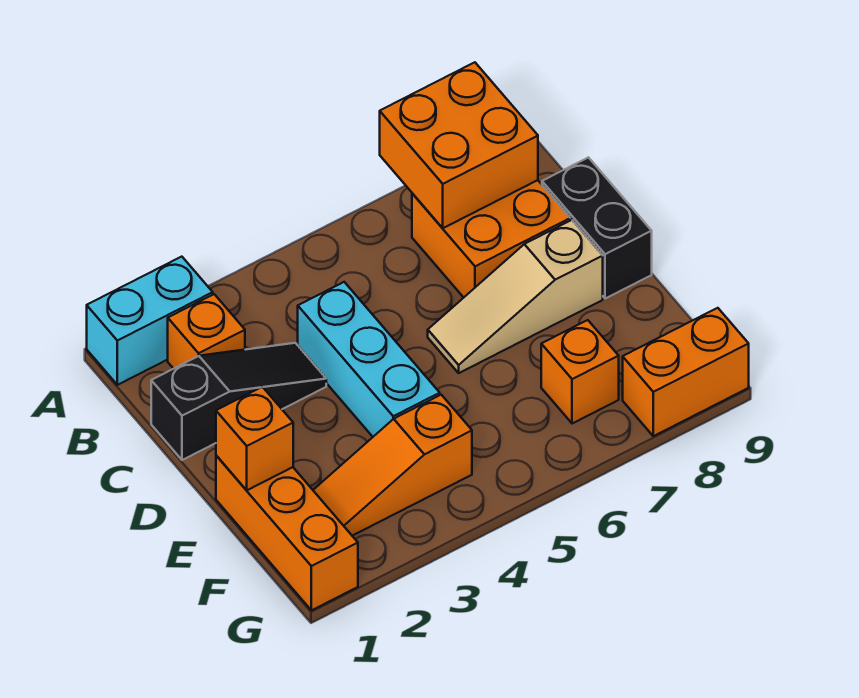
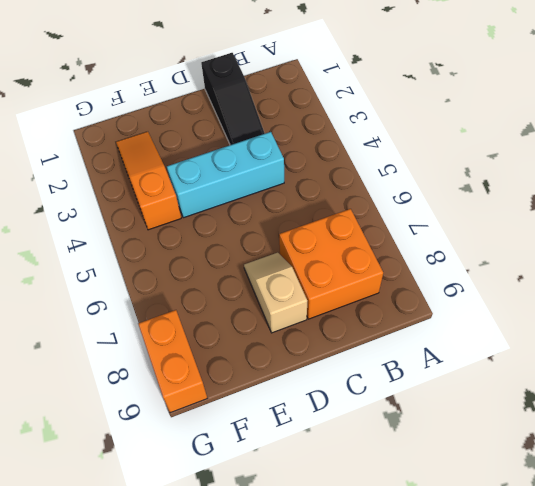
tan slope D7:D8 level 1 top 8 -> tan slope D6:D8 level 1 top 8
none -> cyan brick A1:A2 level 1
none -> orange brick B2 level 1
none -> black brick C9:D9 level 1

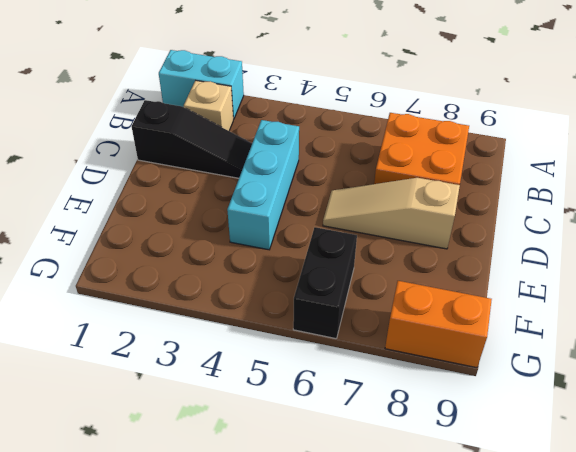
tan brick B2 level 1 -> orange brick B2 level 1
black brick F6:G6 level 1 -> black brick C9:D9 level 1
none -> orange brick E1:G1 level 1
none -> orange slope F2:F4 level 1 top 4
none -> orange brick F7 level 1

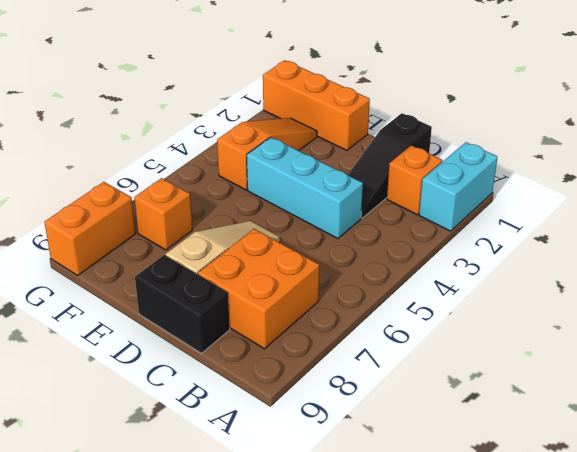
none -> orange brick A7:B8 level 2
none -> orange brick E1 level 2

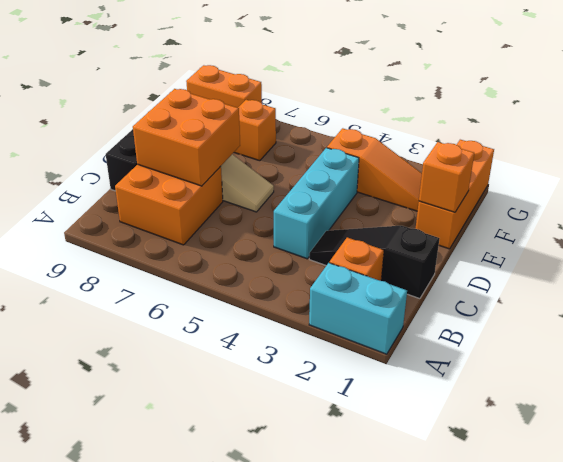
orange brick C7:D8 level 2 -> orange brick A7:B8 level 2

